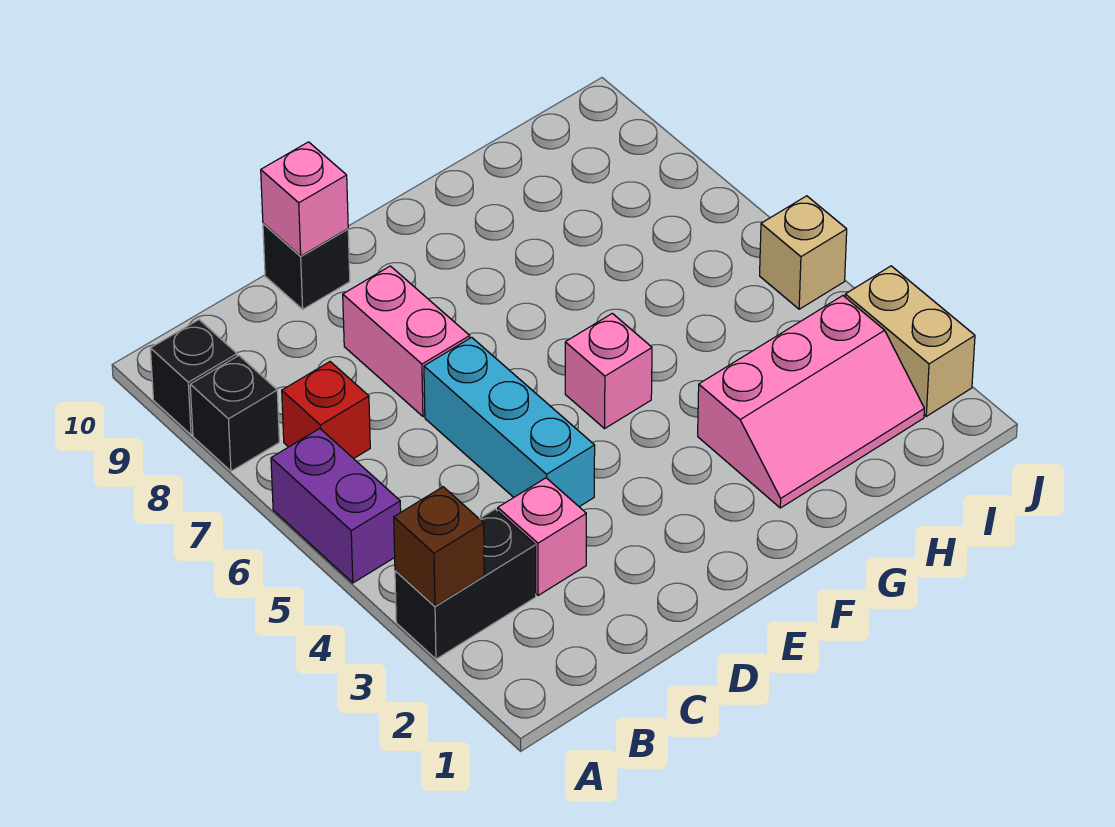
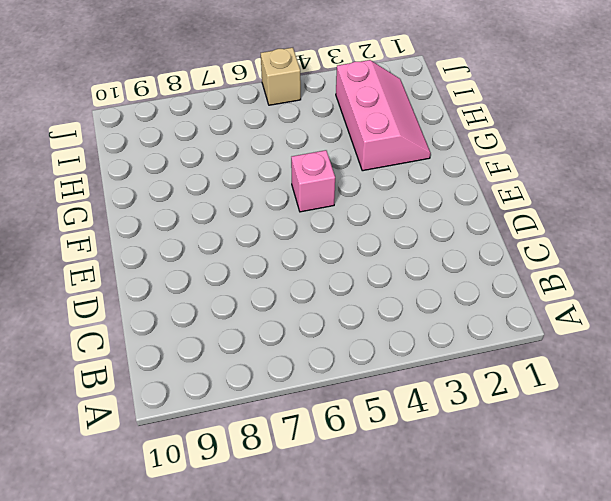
none -> black brick A3:B3 level 1
none -> purple brick A5:A6 level 1
none -> black brick A8 level 1

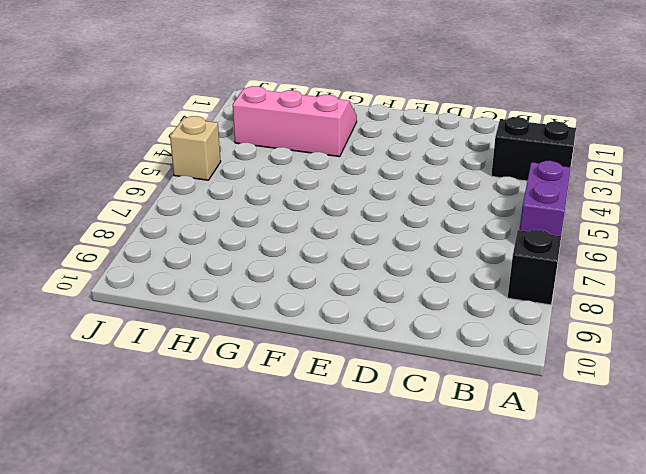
none -> black brick A9 level 1
none -> red brick B7 level 1
none -> pink brick C3 level 1

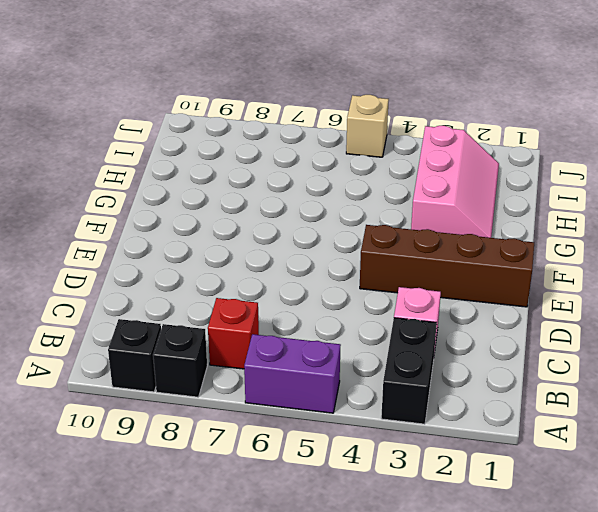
brown brick E1:E4 level 1 -> none
none -> cyan brick D4:D6 level 1
none -> pink brick D7:D8 level 1
none -> black brick D10 level 1

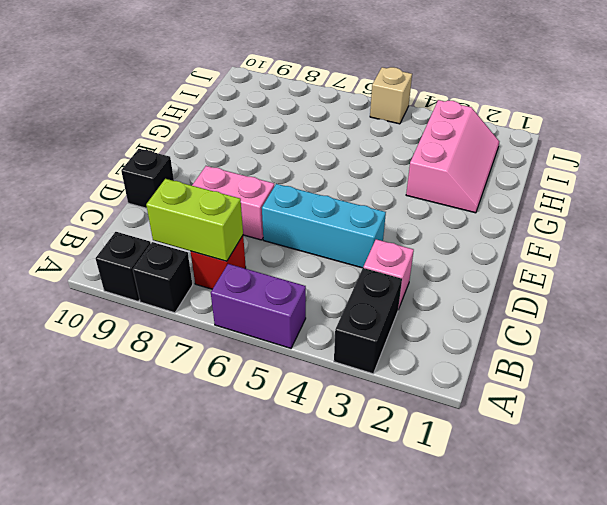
lime brick B7:B8 level 2 -> none
none -> pink brick F5 level 1
none -> tan brick J2:J3 level 1
none -> brown brick A3 level 2

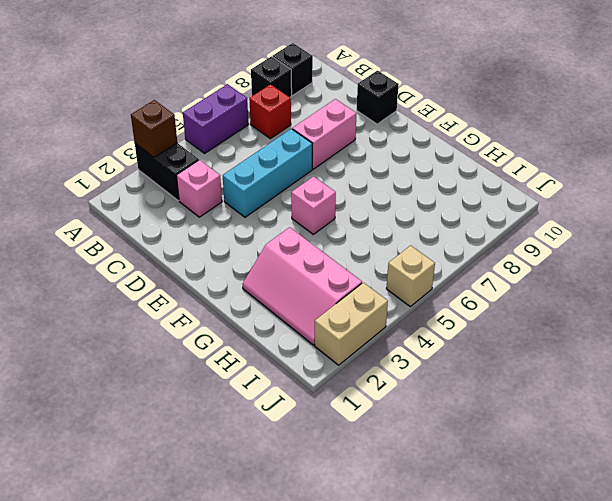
none -> pink brick D10 level 2

